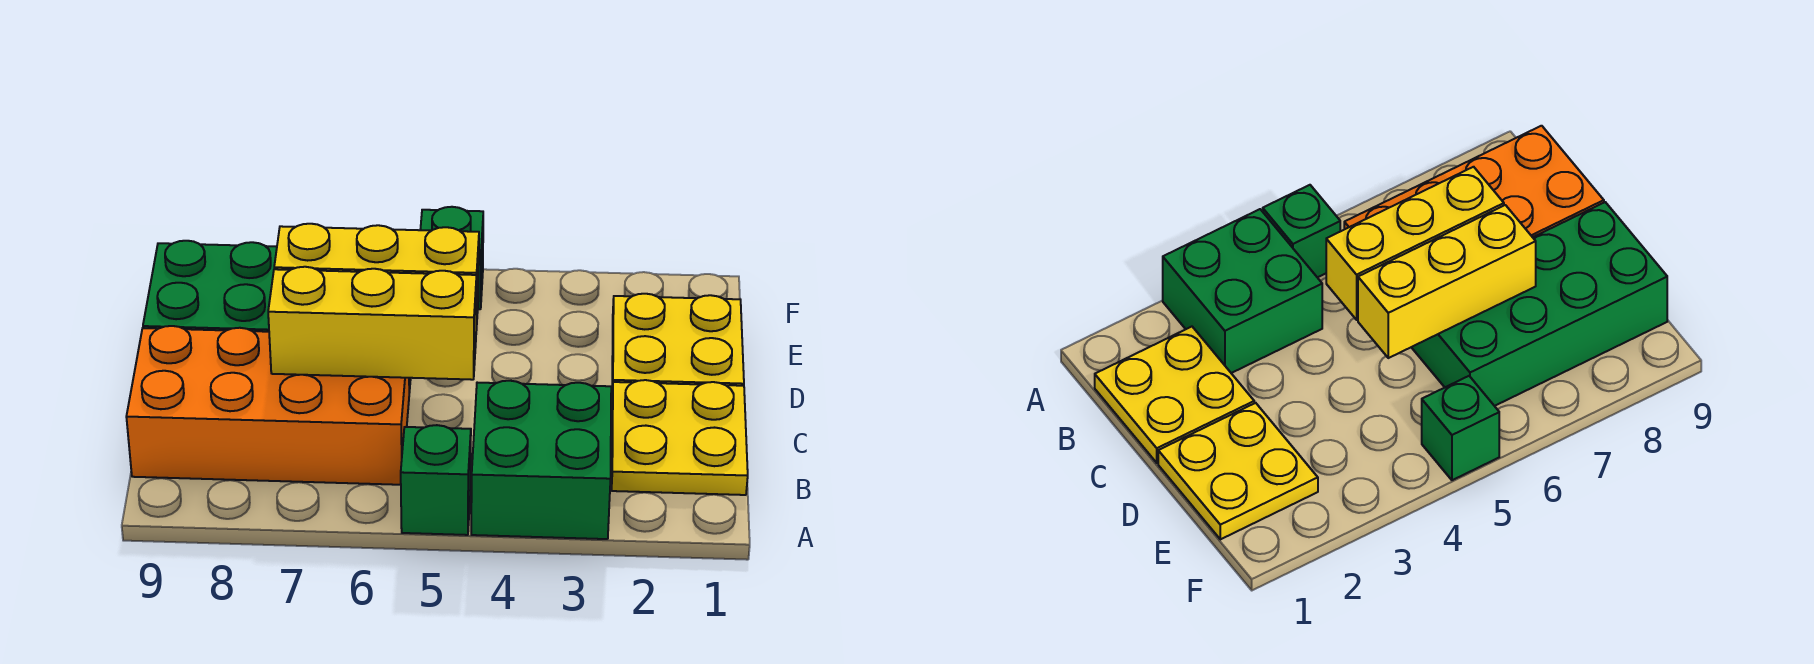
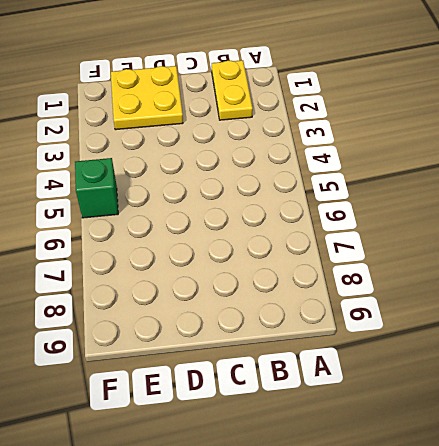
yellow plate B1:B2 level 1 -> yellow plate B1:C2 level 1
none -> green brick A3:B4 level 1
none -> green brick A5 level 1

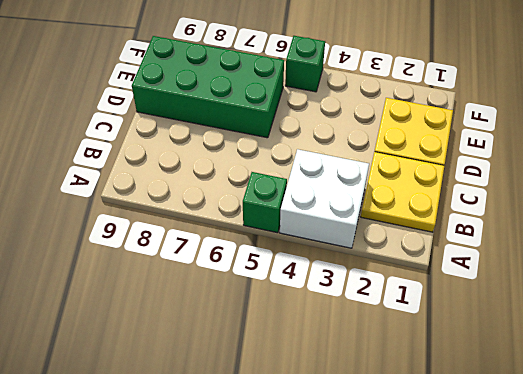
white brick A3:B4 level 1 -> green brick A3:B4 level 1
none -> orange brick B6:C9 level 1
none -> yellow brick C5:C7 level 2

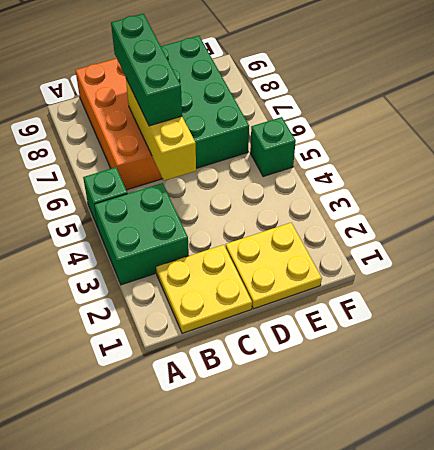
green brick C6:C8 level 3 -> none
none -> yellow brick D5:D7 level 2

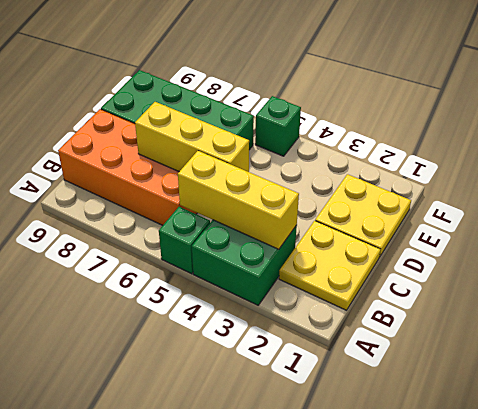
yellow brick B3:B5 level 2 -> yellow brick D5:D7 level 2

